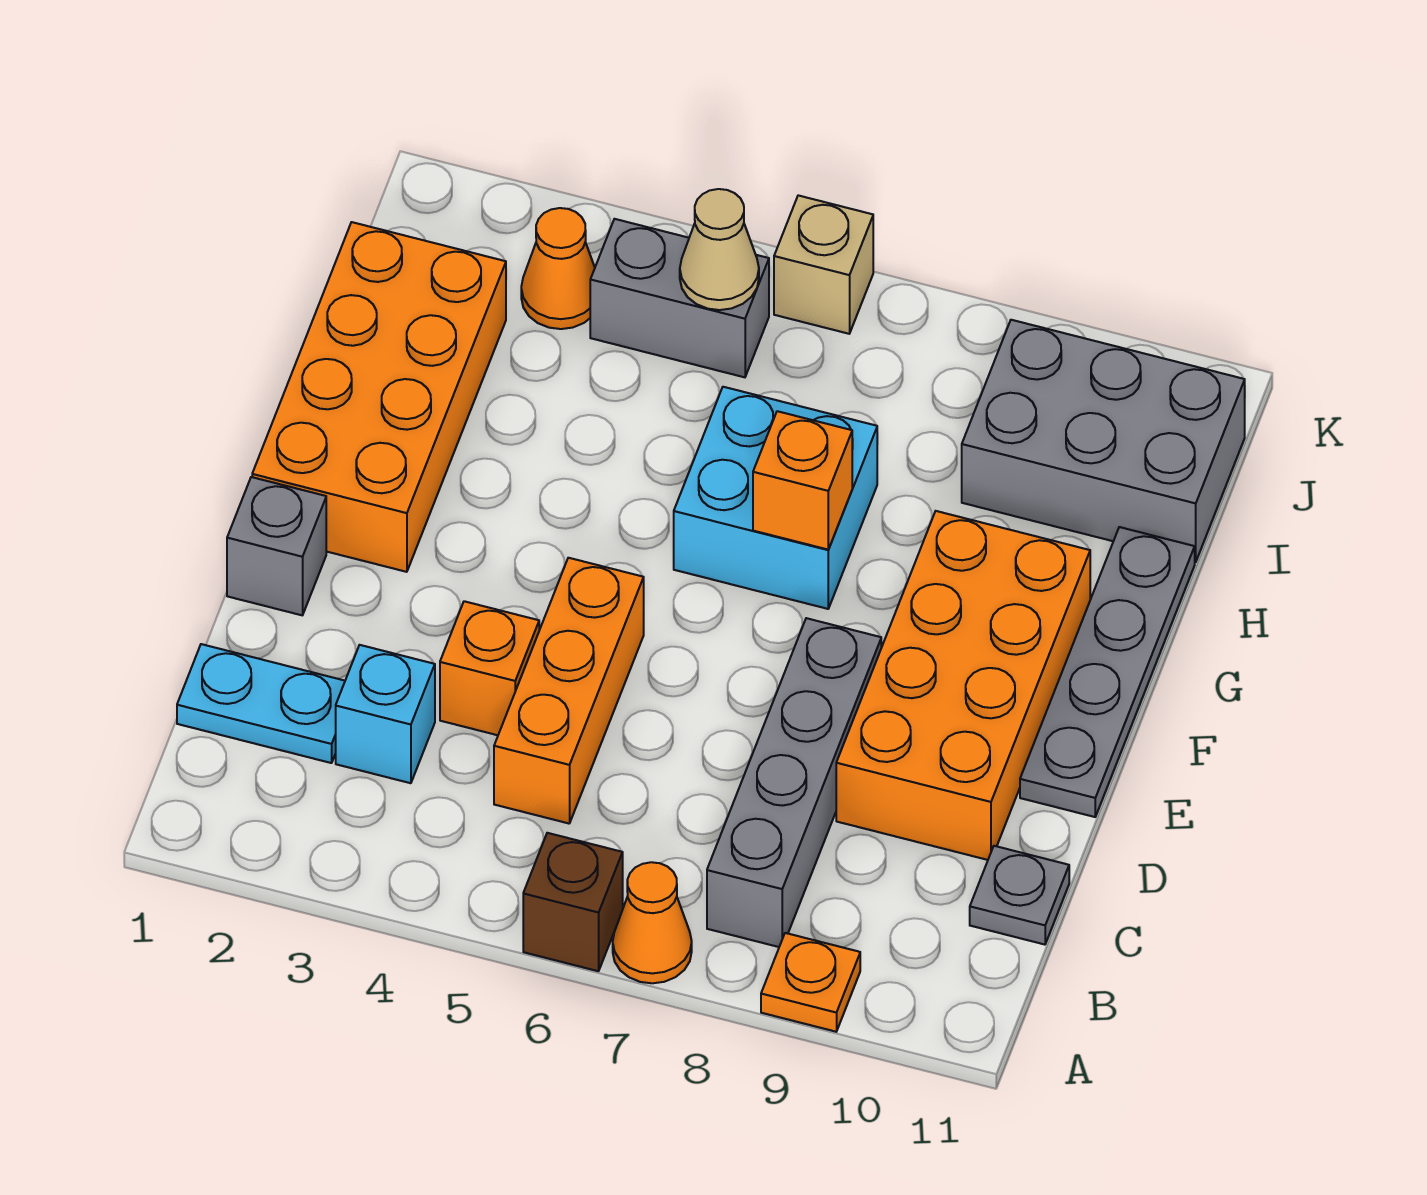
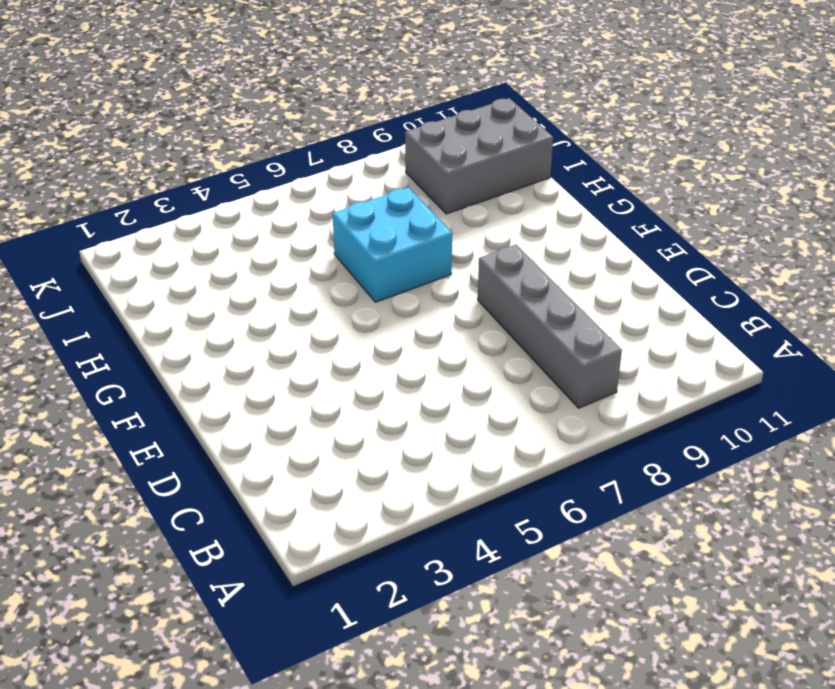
none -> brown brick A6 level 1
none -> orange cone A7 level 1
none -> orange plate A9 level 1

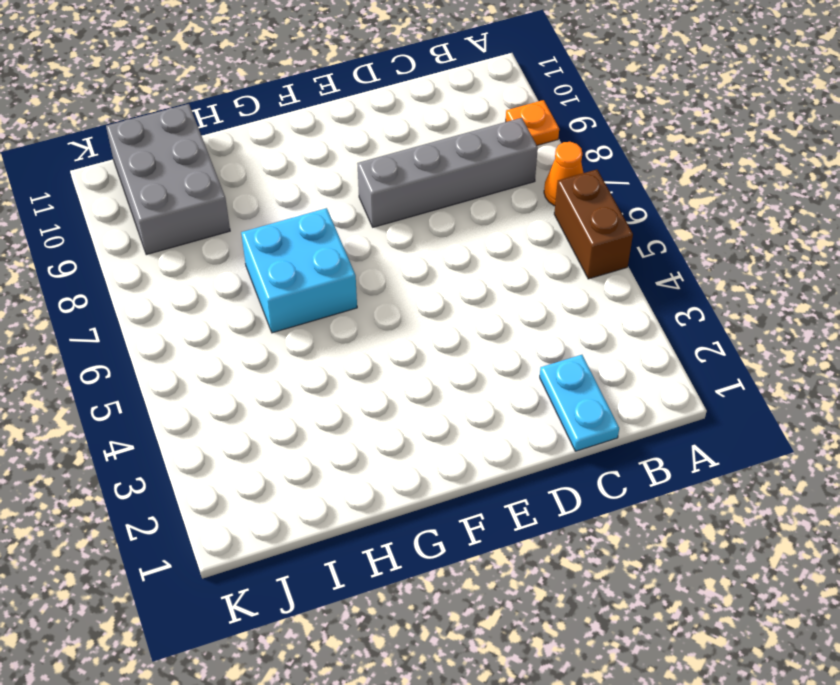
brown brick A5:A6 level 1 -> brown brick A6 level 1
none -> cyan brick C3 level 1
none -> orange brick C5:E5 level 1
none -> grey plate C11 level 1

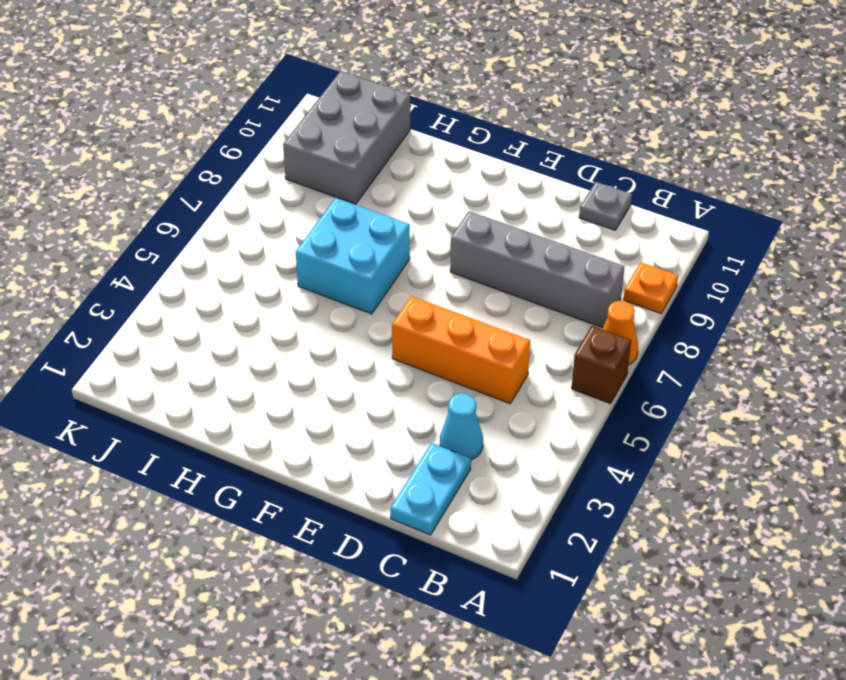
cyan cone C3 level 1 -> cyan brick C3 level 1
none -> orange brick D4 level 1
none -> orange brick D9:G10 level 1
none -> grey brick E1 level 1

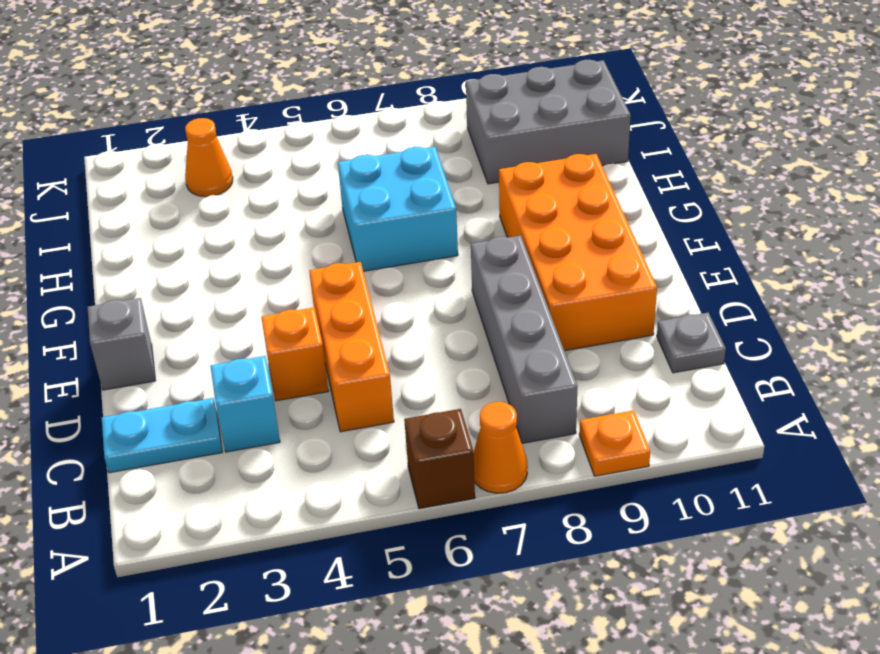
none -> grey plate E11:H11 level 1
none -> orange brick F1:I2 level 1
none -> grey brick J4:J5 level 1

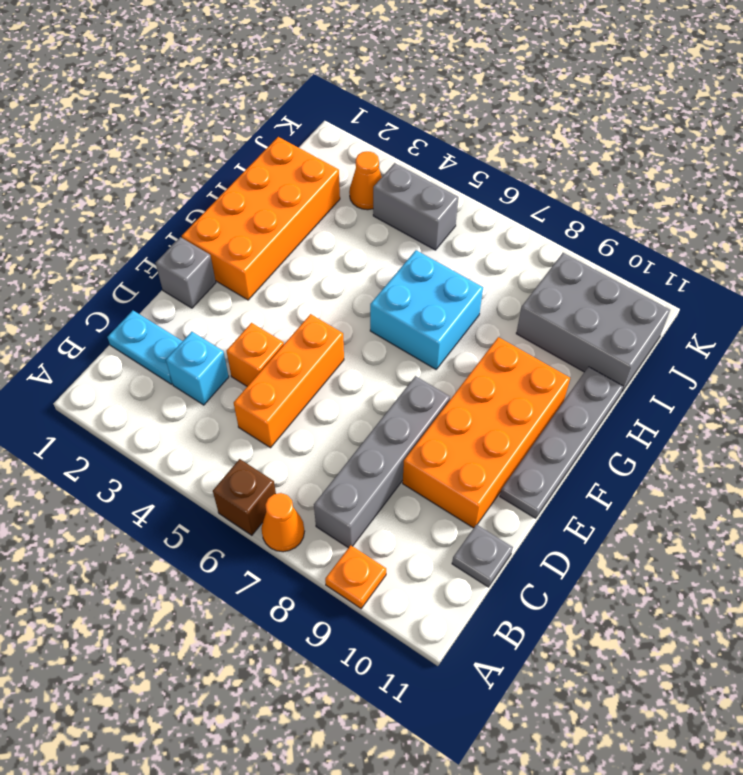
none -> tan brick K6 level 1
none -> orange brick G7 level 2
none -> tan cone J5 level 2

